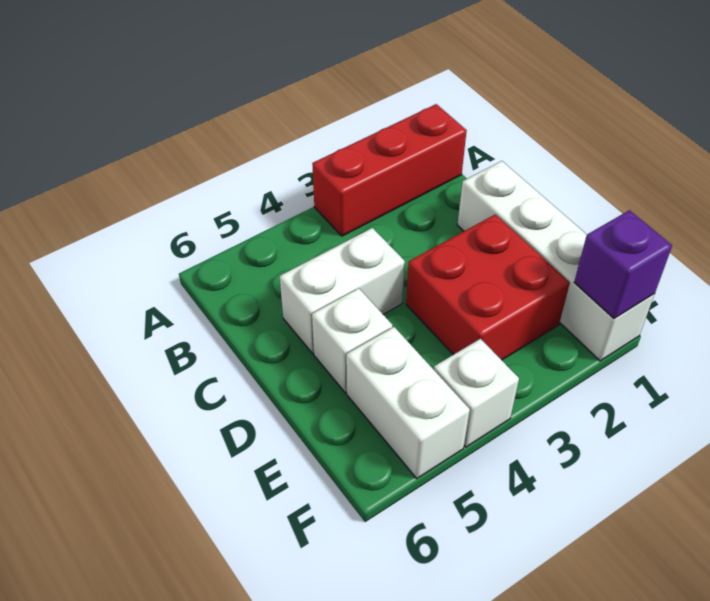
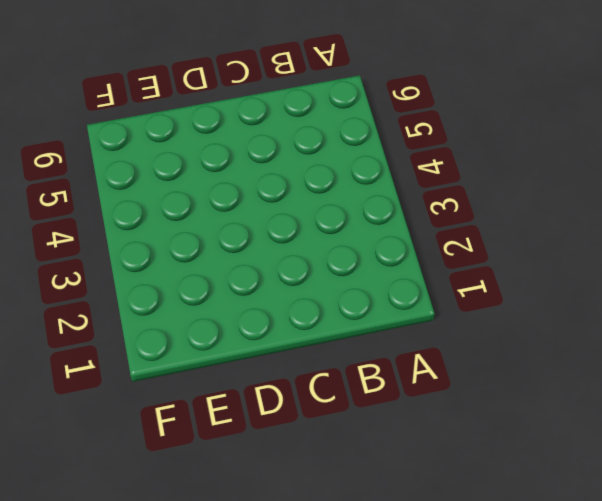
none -> red brick A1:A3 level 1
none -> white brick C1:F1 level 1

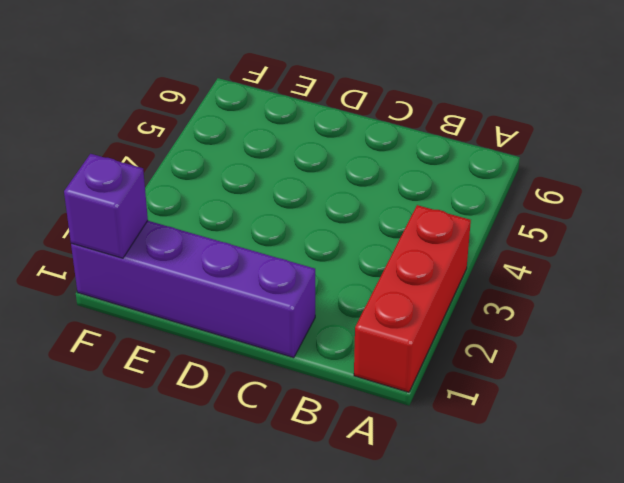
purple brick C1:F1 level 1 -> white brick C1:F1 level 1
none -> white brick C4:C5 level 1
none -> red brick D2:E3 level 1

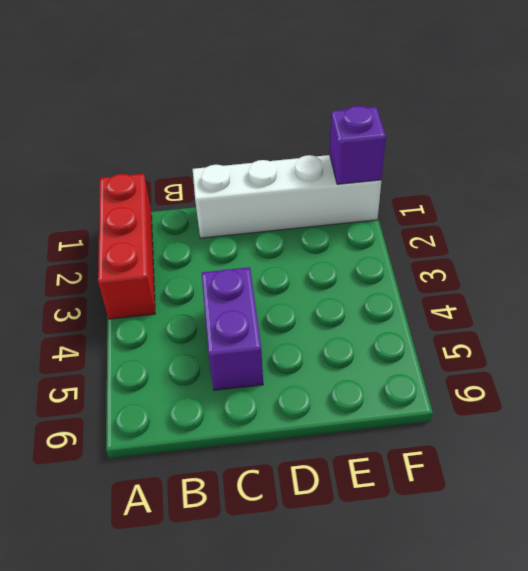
purple brick C4:C5 level 1 -> white brick C4:C5 level 1
none -> red brick D2:E3 level 1
none -> white brick D5 level 1

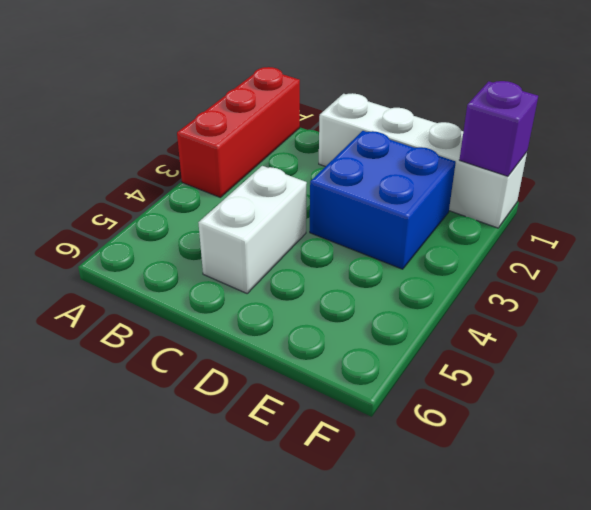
blue brick D2:E3 level 1 -> red brick D2:E3 level 1
none -> white brick D5 level 1
none -> white brick E5:F5 level 1

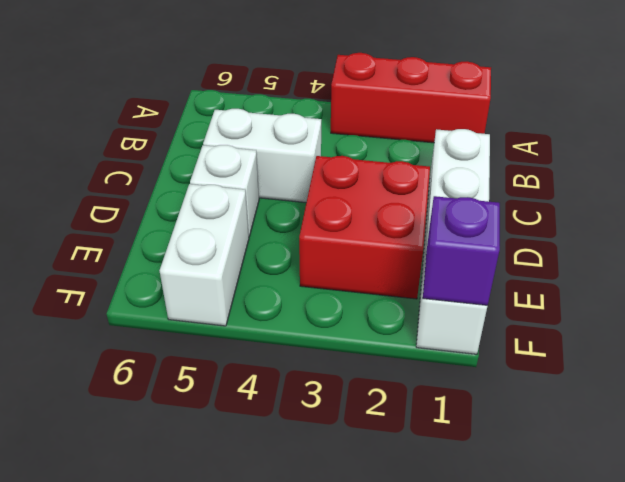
none -> white brick F4 level 1

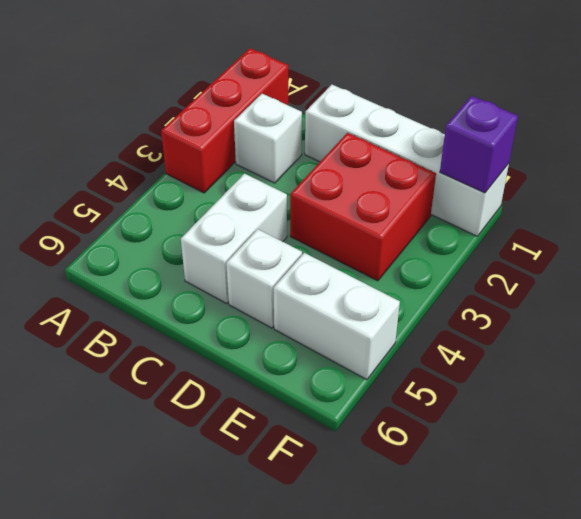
white brick B2 level 1 -> white brick F4 level 1

